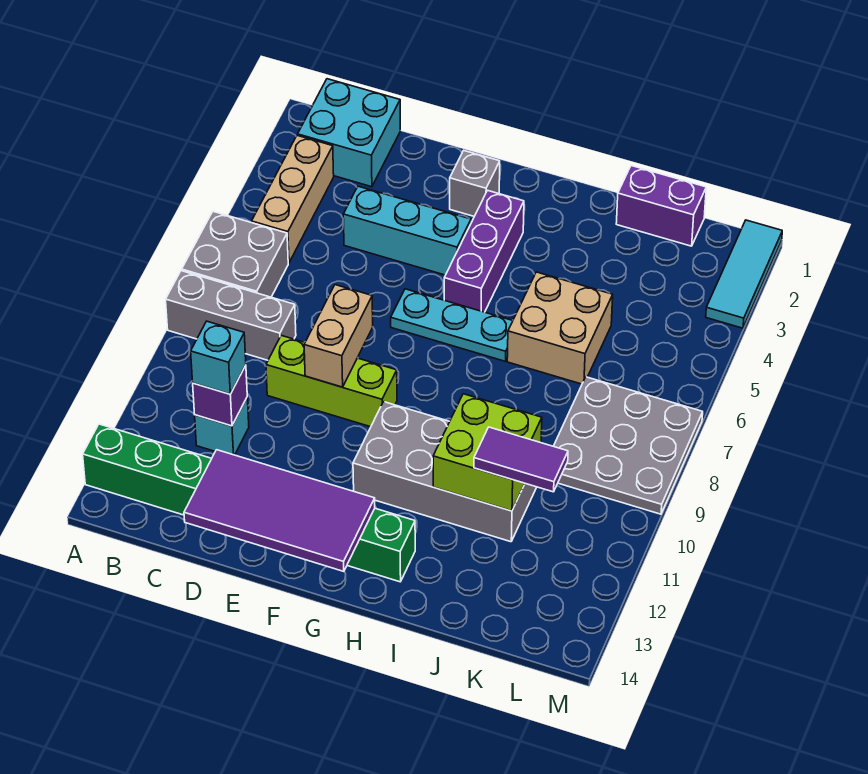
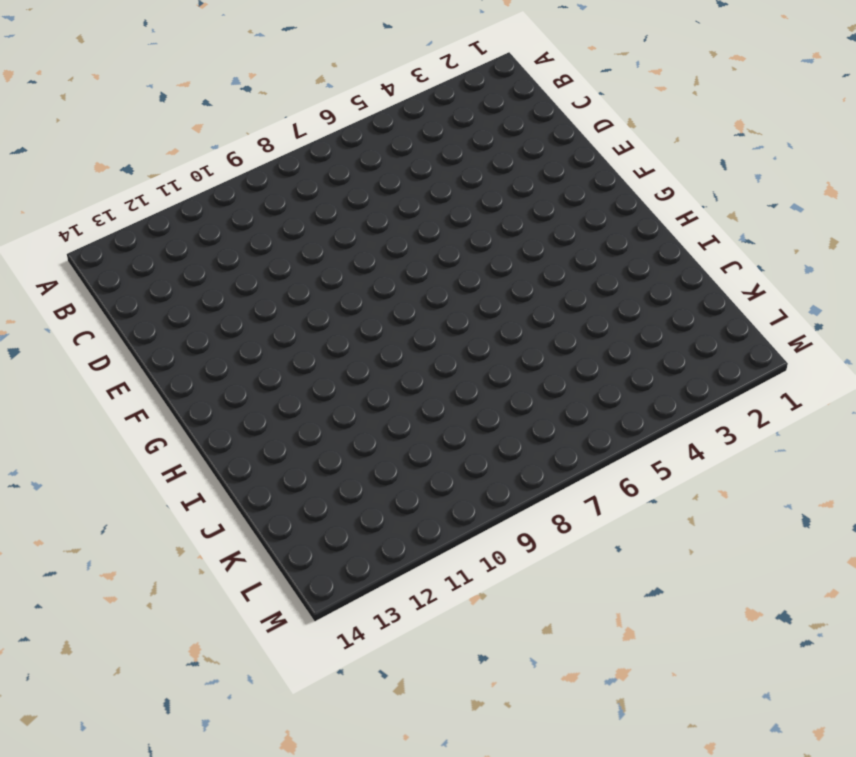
none -> grey brick A6:B7 level 1
none -> grey brick A8:C8 level 1
none -> green brick A13:H13 level 1

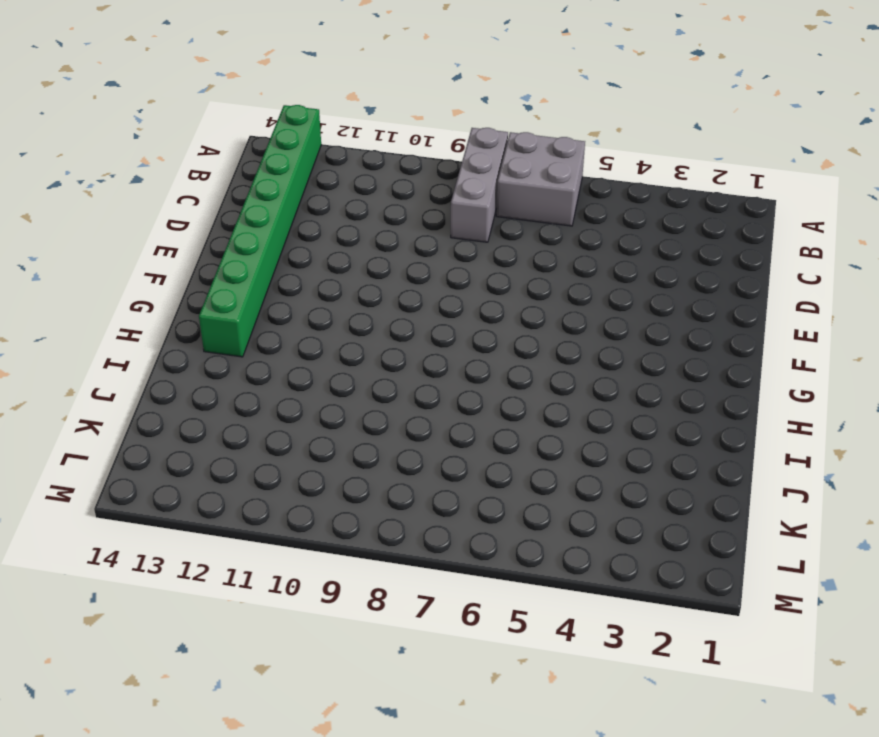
none -> cyan brick B1:C2 level 1
none -> tan brick B3:B5 level 1
none -> cyan brick C11 level 1

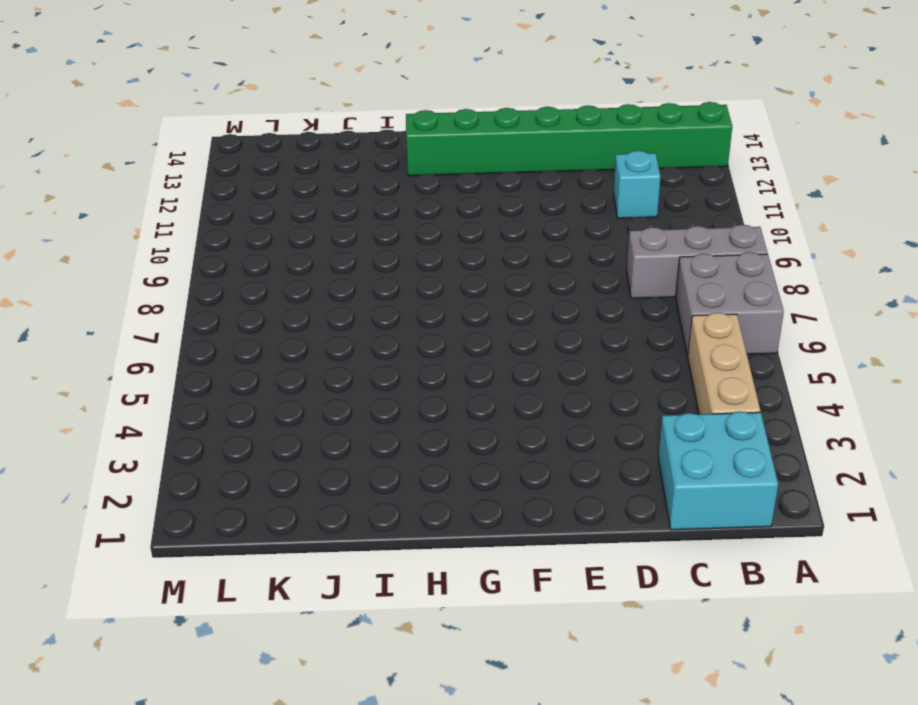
none -> cyan brick D4:F4 level 1
none -> lime brick D9:F9 level 1
none -> grey brick F2 level 1

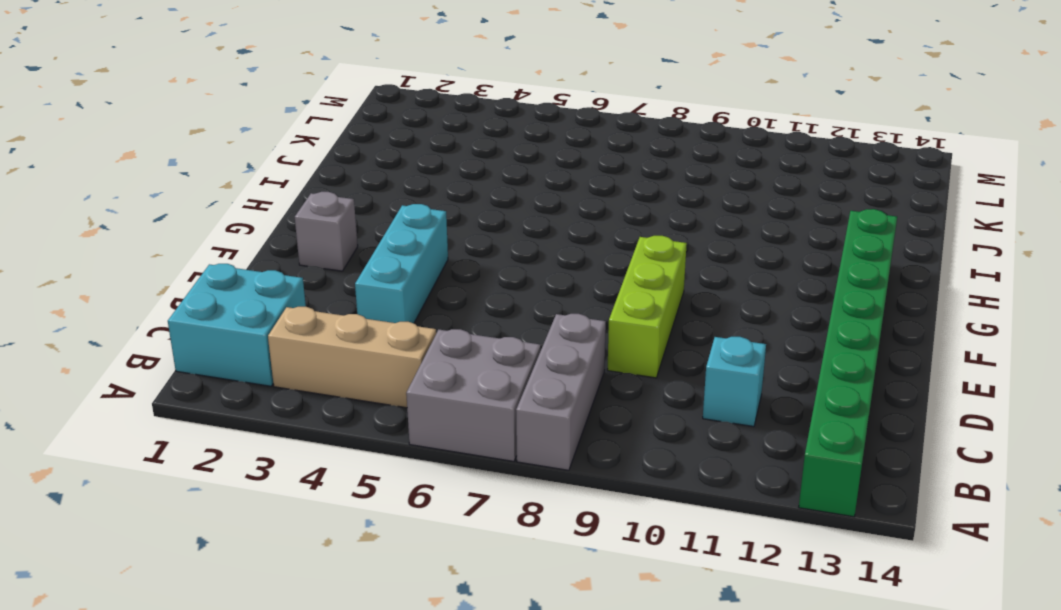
none -> cyan plate F6:H6 level 1
none -> purple brick G3:G5 level 1
none -> grey brick G10:J11 level 1

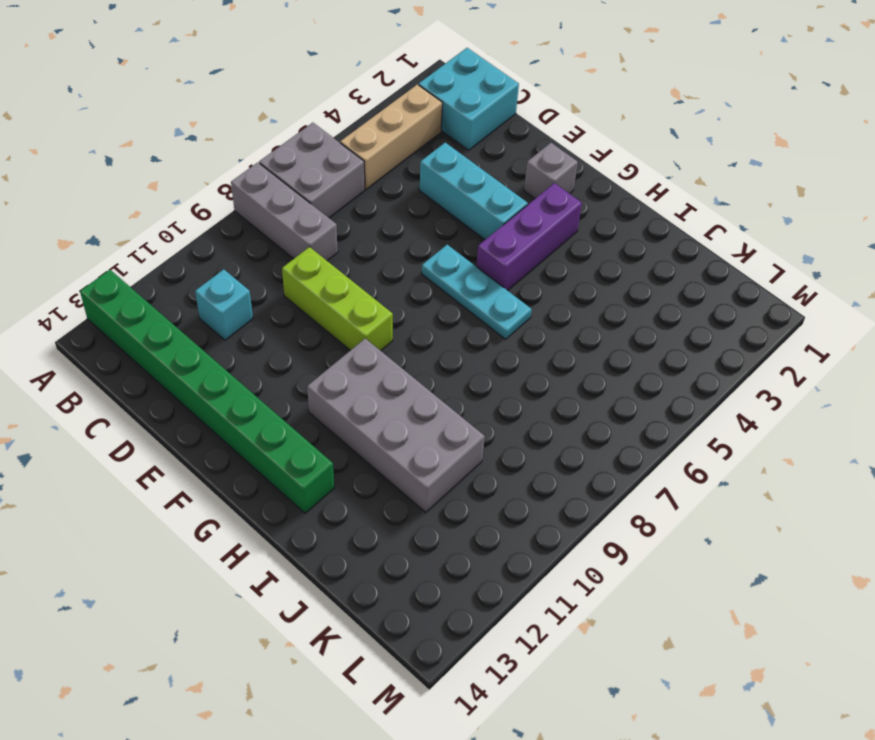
none -> tan brick I5:J6 level 1
none -> purple brick J1:K1 level 1
none -> grey plate K7:M9 level 1

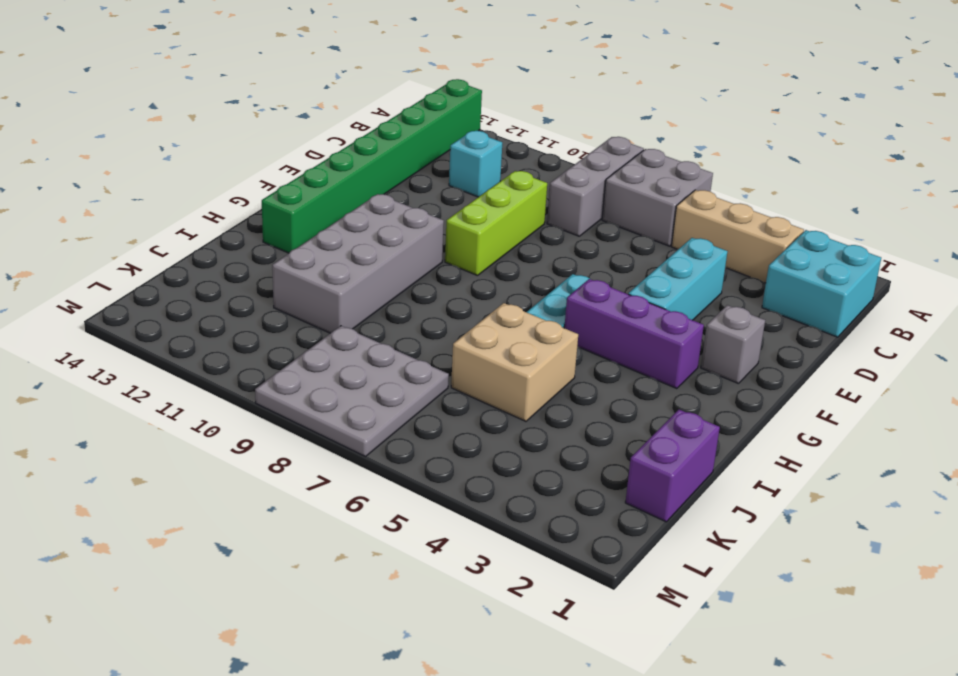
none -> cyan tile M1:M3 level 1
none -> purple brick C11 level 2
none -> purple tile D13:G14 level 2

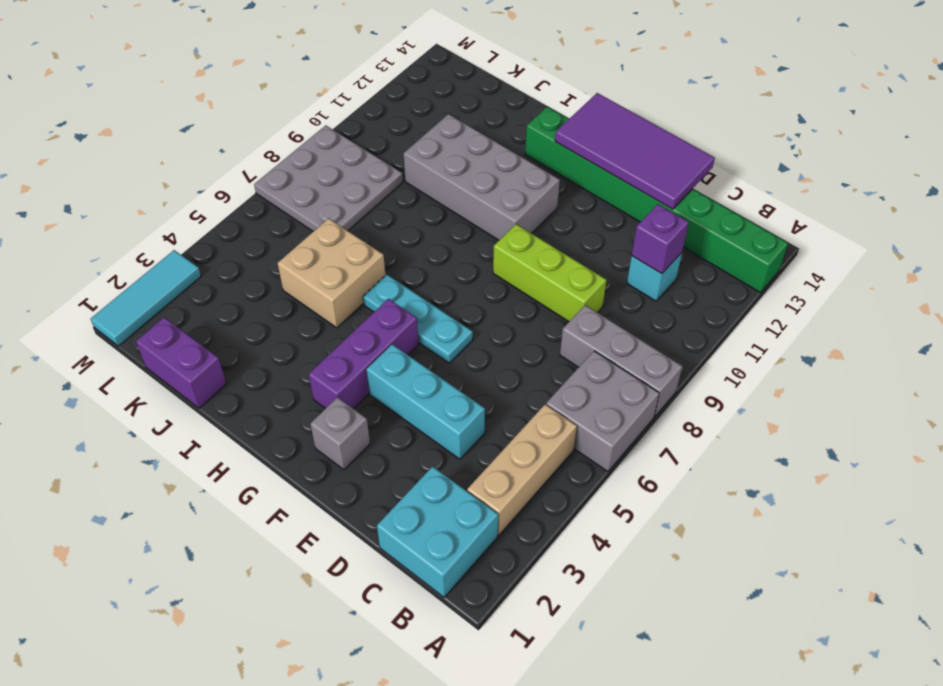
none -> tan brick E8:E9 level 2
none -> lime brick I10:J11 level 2
none -> cyan brick C11 level 3

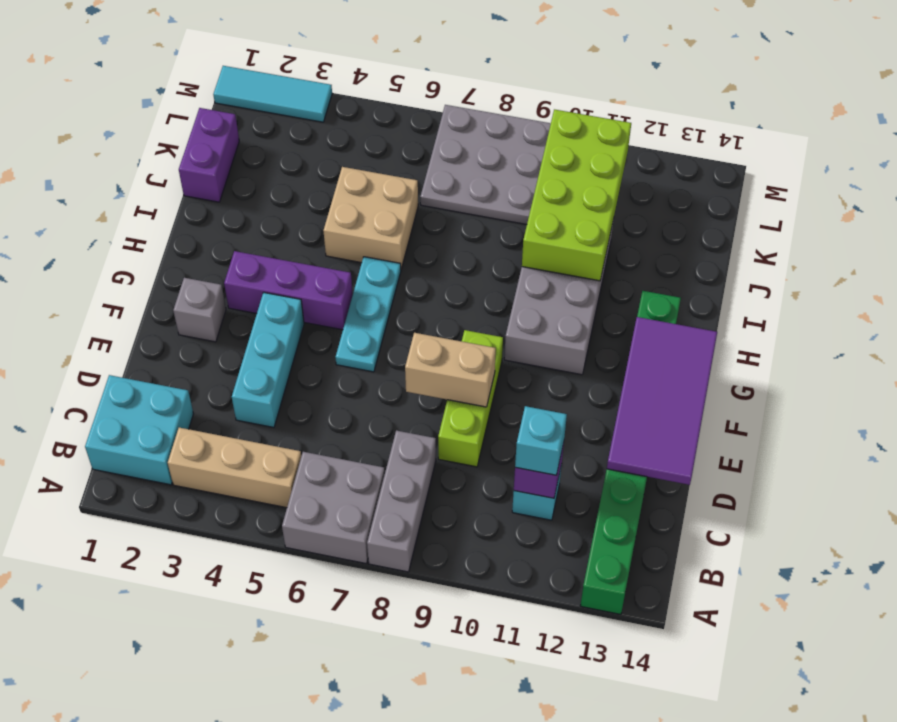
lime brick I10:L11 level 2 -> lime brick I10:J11 level 2
none -> purple tile J11:K11 level 3

